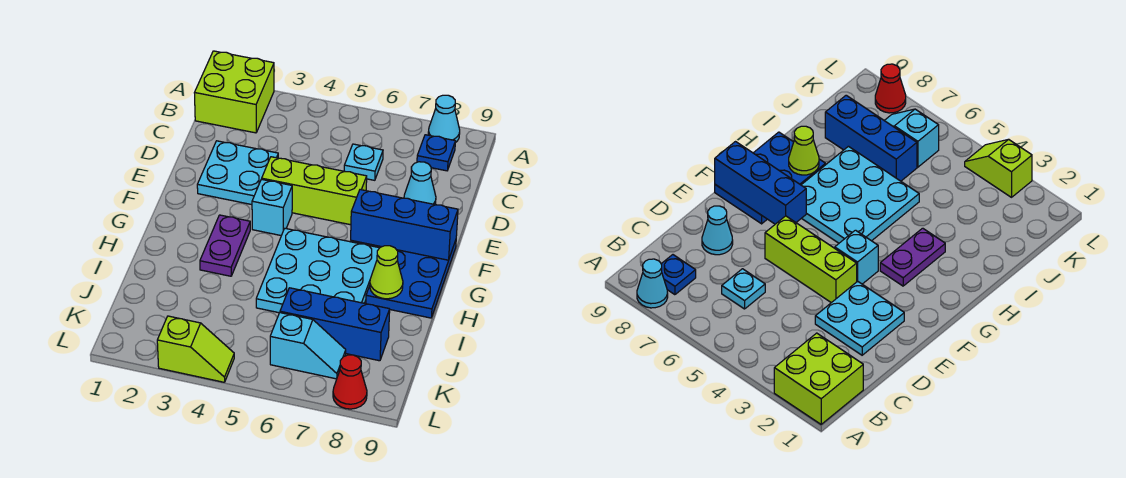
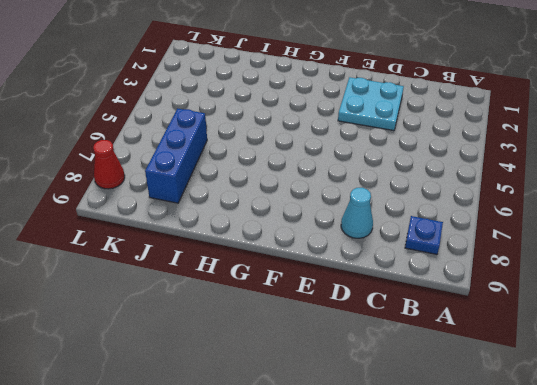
none -> lime brick A1:B2 level 1
none -> cyan cone A8 level 1
none -> cyan plate C6 level 1

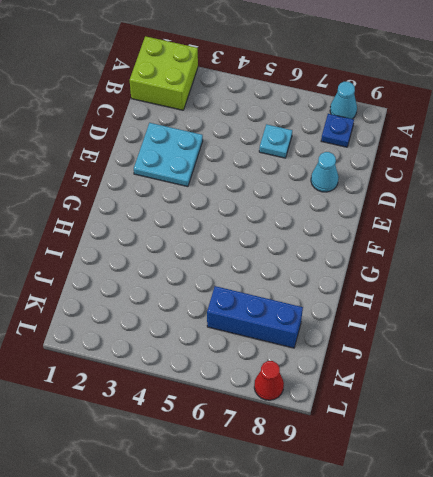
none -> lime brick E4:E6 level 1
none -> cyan brick F4 level 1
none -> blue plate F8:H9 level 1

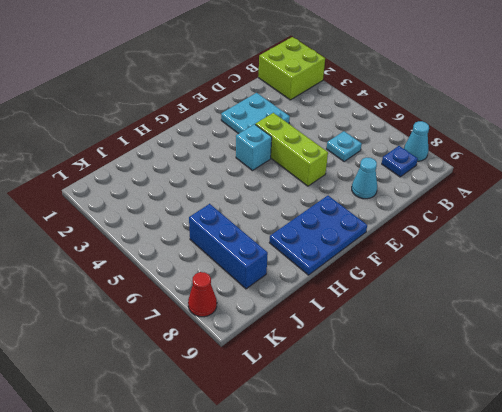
none -> purple plate G3:H3 level 1
none -> cyan plate G5:I7 level 1
none -> cyan slope K6:K7 level 1 top 6

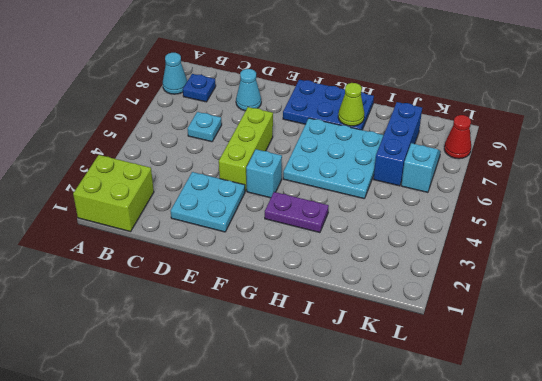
none -> lime slope L3:L4 level 1 top 3
none -> blue brick F7:F9 level 2

